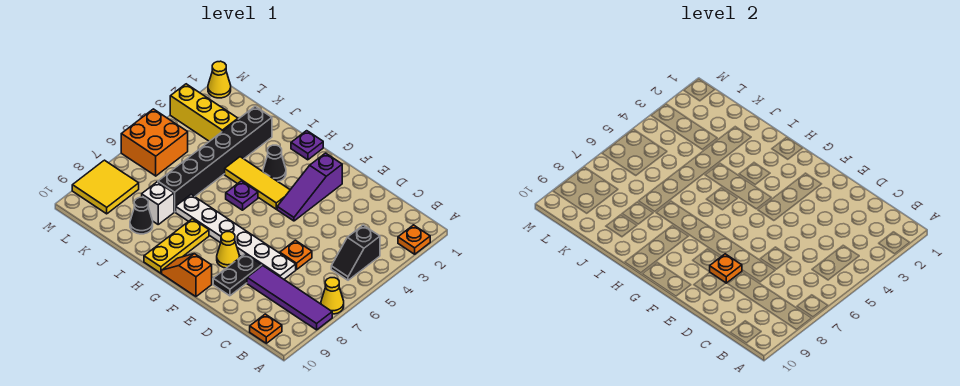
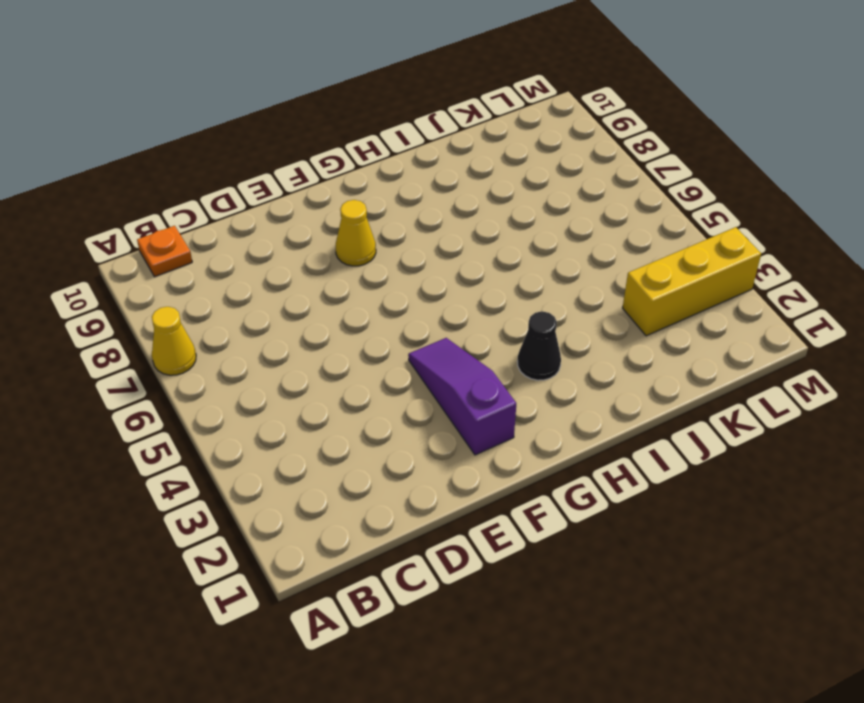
none -> orange plate A2 level 1
none -> purple tile A8:D8 level 1
none -> black slope B4:B5 level 1 top 4

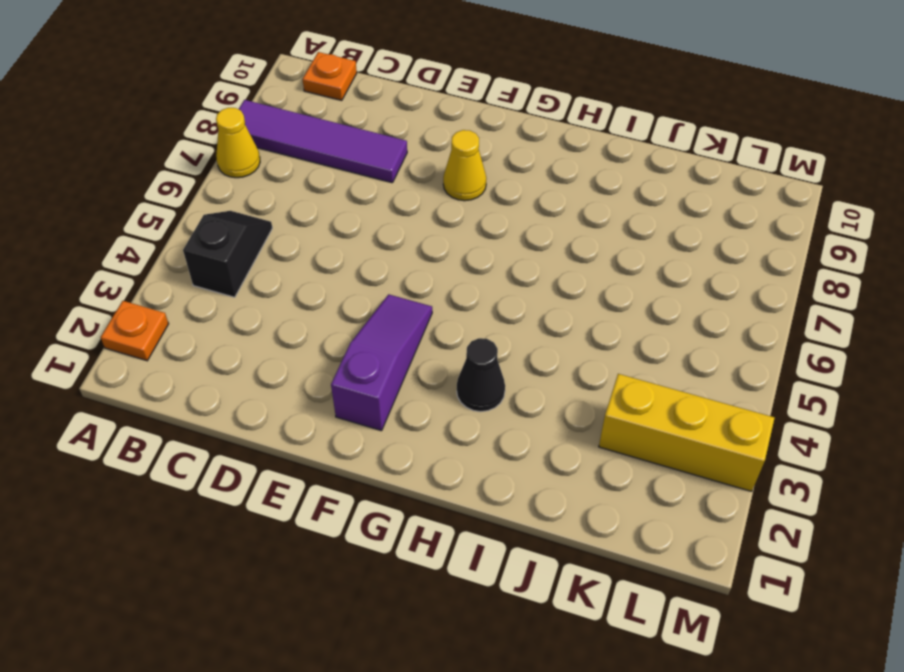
none -> orange plate D6 level 1
none -> white plate D7:I7 level 1
none -> black plate E8:E9 level 1

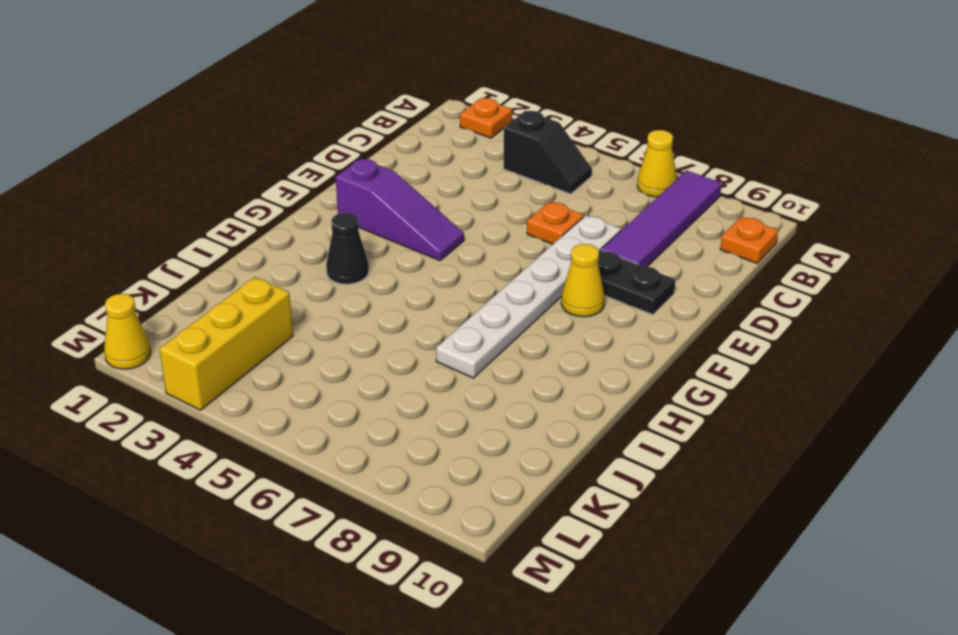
none -> orange slope F10:G10 level 1 top F
none -> yellow tile G4:I4 level 1
none -> purple plate H1 level 1

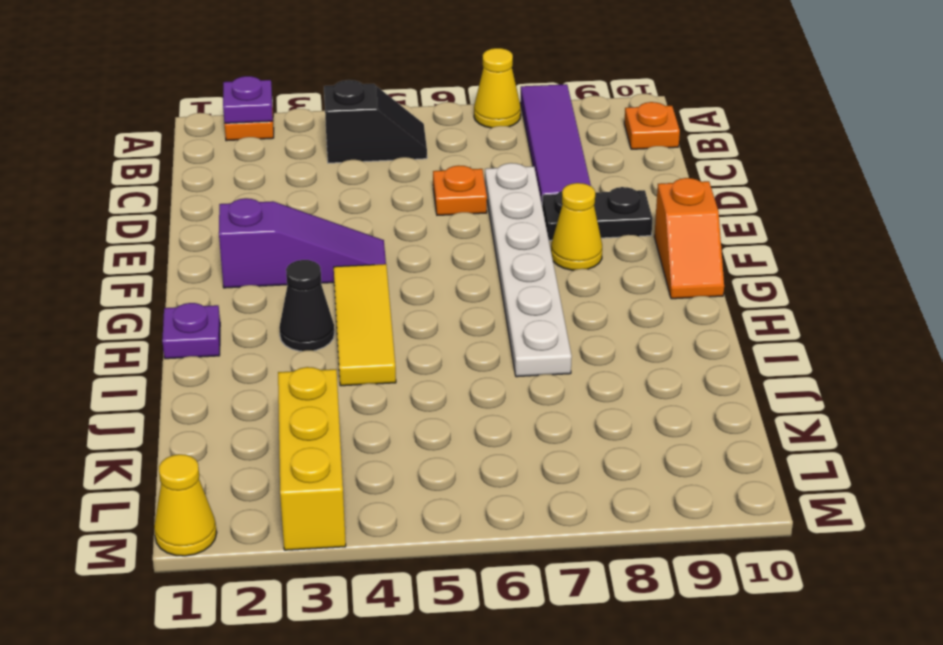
purple plate A2 level 2 -> purple plate H5 level 1
none -> yellow plate H8:H10 level 1
none -> black brick J2:J7 level 1
none -> white brick J8 level 1

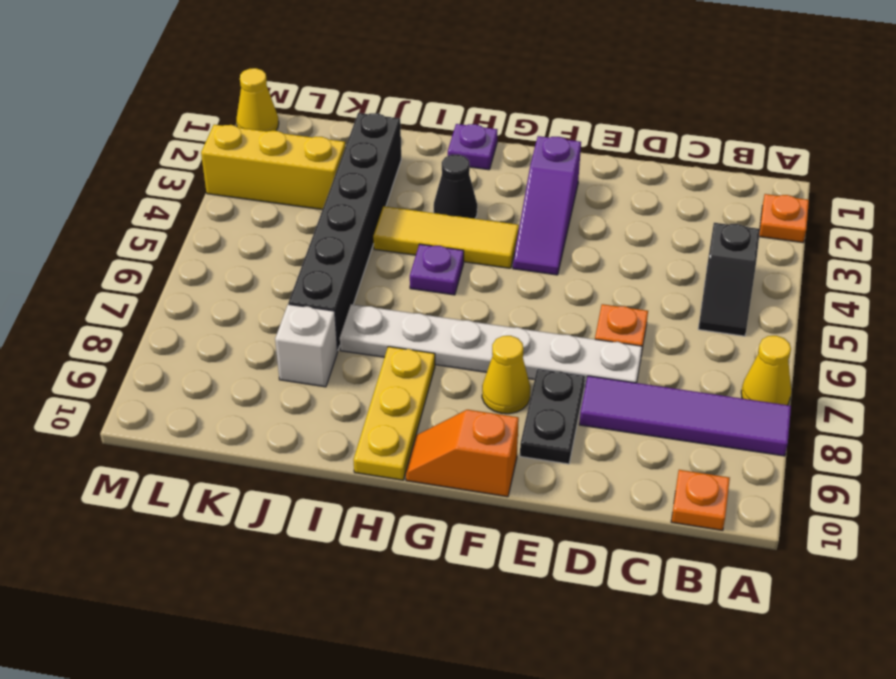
none -> black cone J9 level 1
none -> orange brick L5:M6 level 1
none -> yellow tile L8:M9 level 1

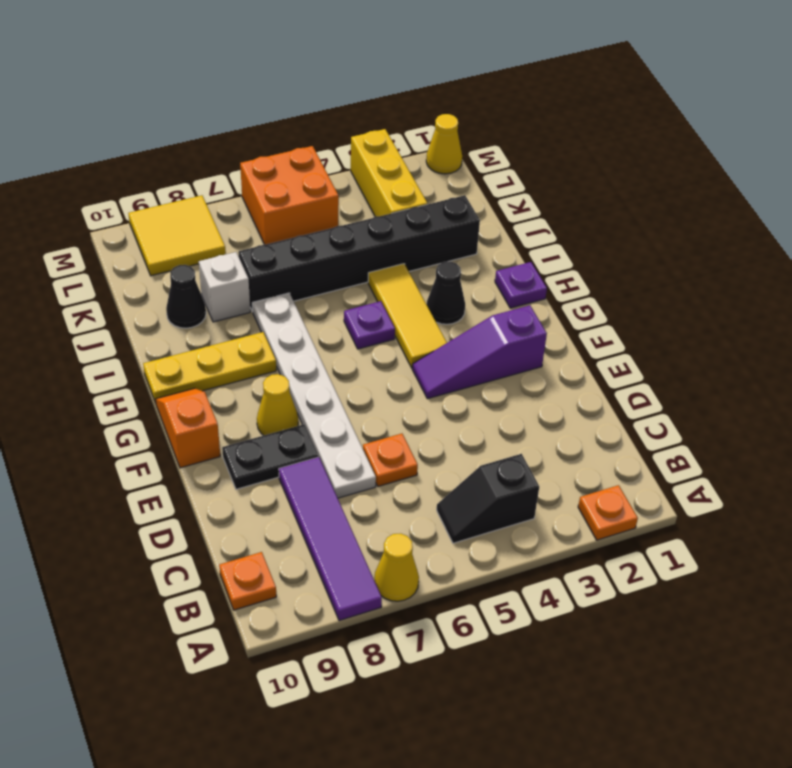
none -> orange plate E8 level 2

